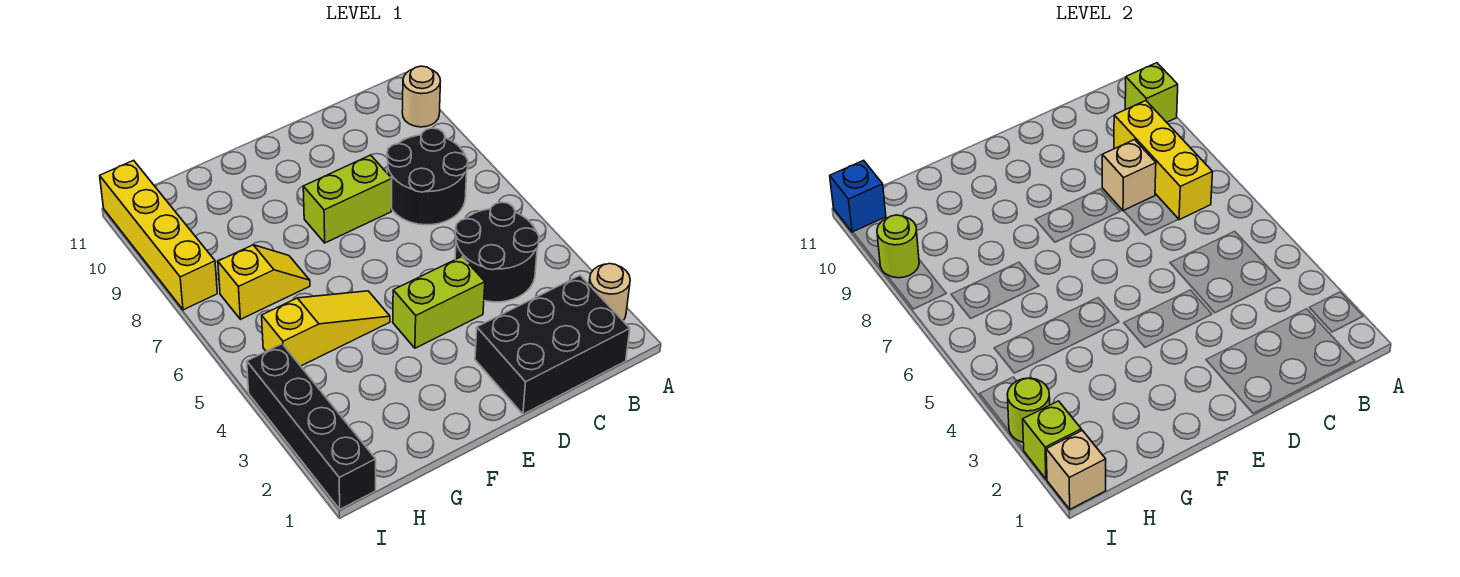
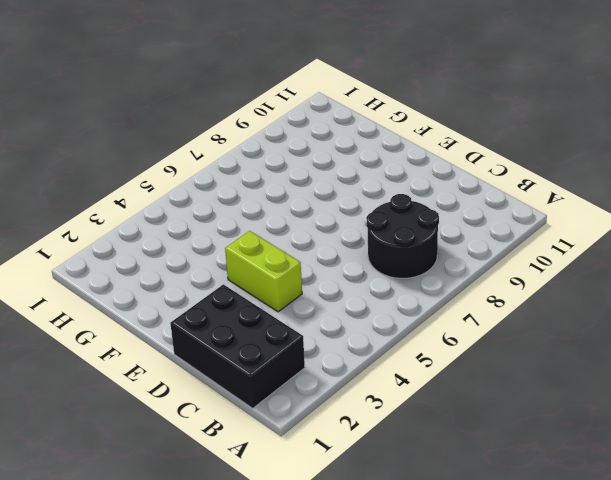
none -> tan round brick A2 level 1
none -> tan round brick A10 level 1
none -> black round brick B4:C5 level 1

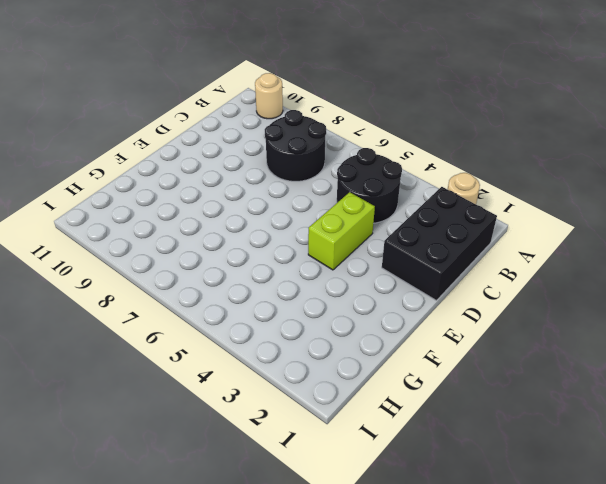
none -> lime brick D8:E8 level 1
none -> yellow slope F5:H5 level 1 top H
none -> yellow slope G7:H7 level 1 top H

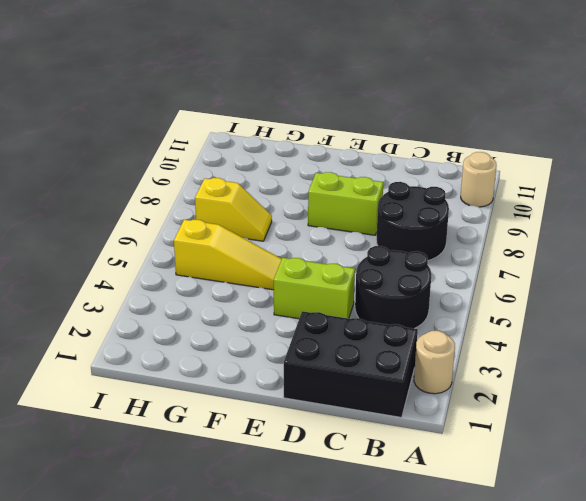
none -> black brick I1:I4 level 1
none -> yellow brick I8:I11 level 1
none -> lime brick A10 level 2

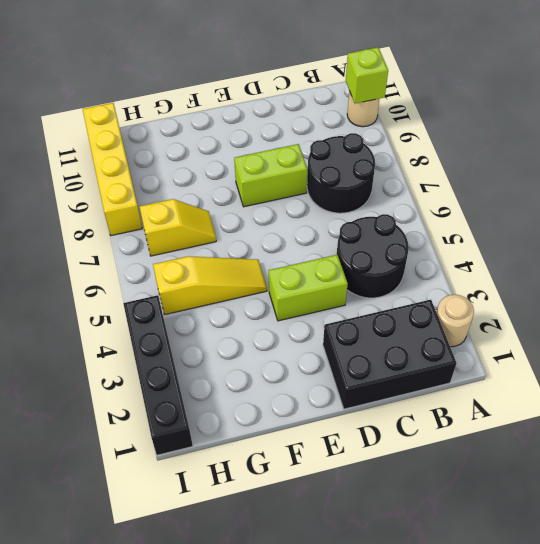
none -> yellow brick B7:B9 level 2
none -> tan brick C8 level 2
none -> tan brick I1 level 2

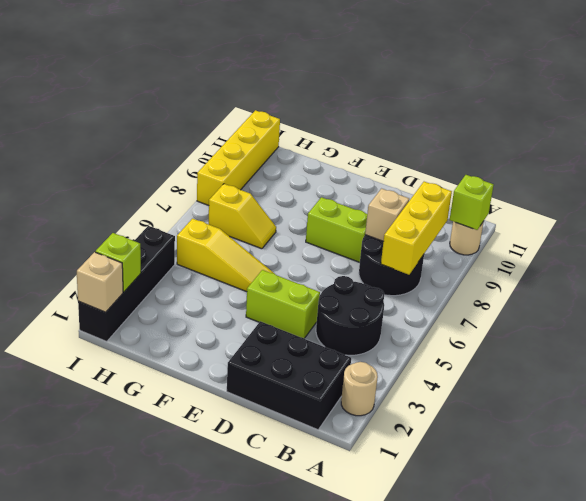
none -> lime round brick I3 level 2
none -> lime round brick I9 level 2
none -> blue brick I11 level 2

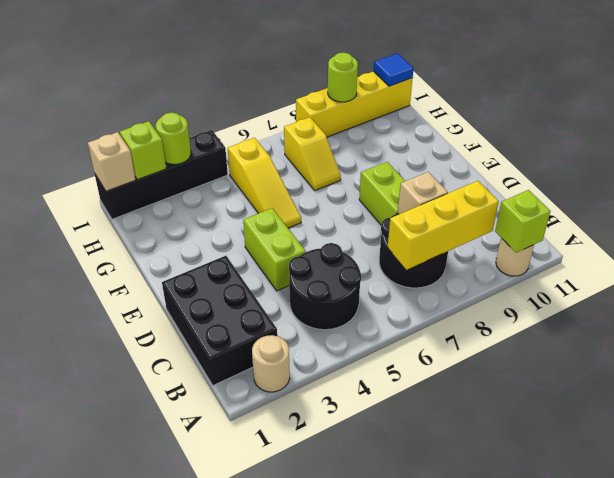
blue tile I11 level 2 -> blue brick I11 level 2

